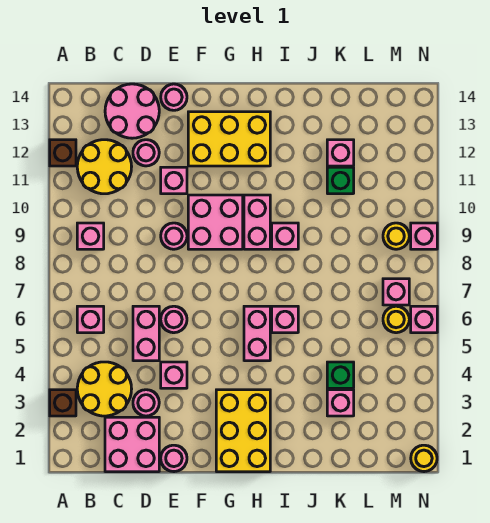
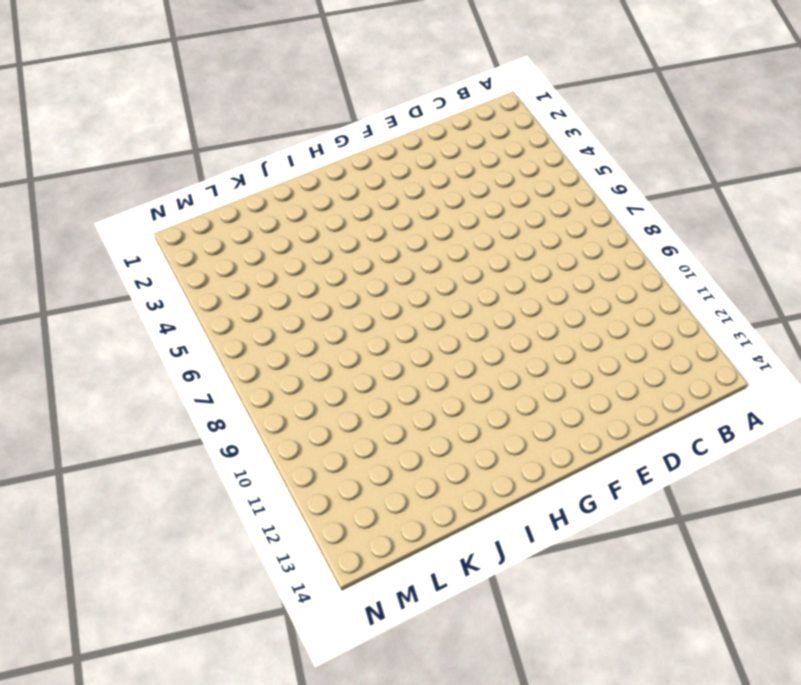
none -> brown brick A3 level 1
none -> brown brick A12 level 1
none -> yellow round brick B3:C4 level 1
none -> pink brick B6 level 1

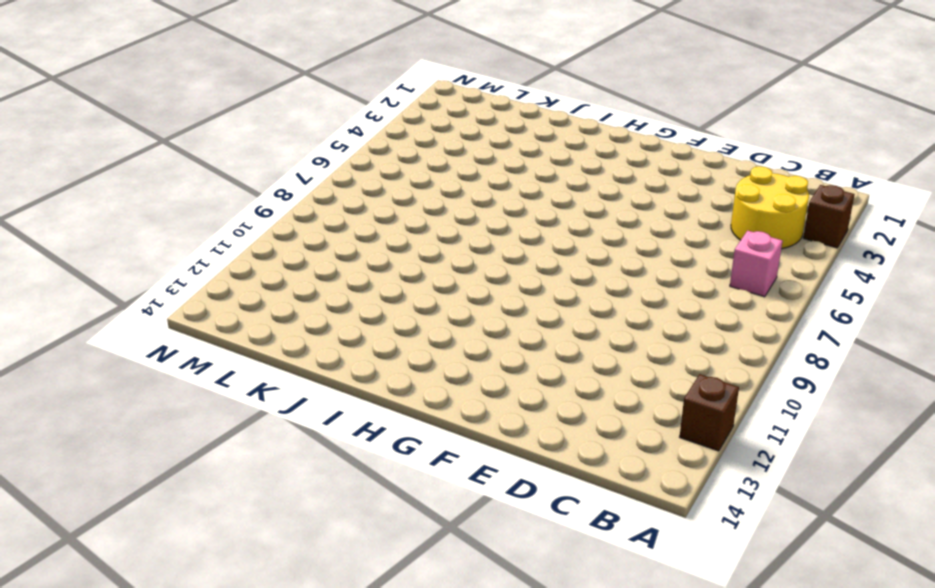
none -> pink brick B9 level 1
none -> yellow round brick B11:C12 level 1
none -> pink brick C1:D2 level 1
none -> pink round brick C13:D14 level 1

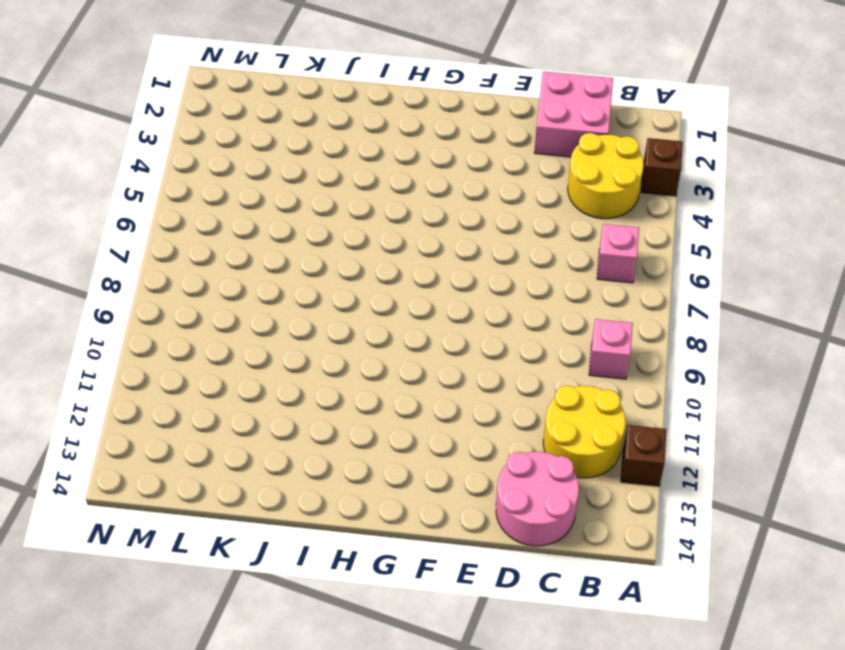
none -> pink round brick D3 level 1
none -> pink brick D5:D6 level 1
none -> pink round brick D12 level 1
none -> pink round brick E1 level 1

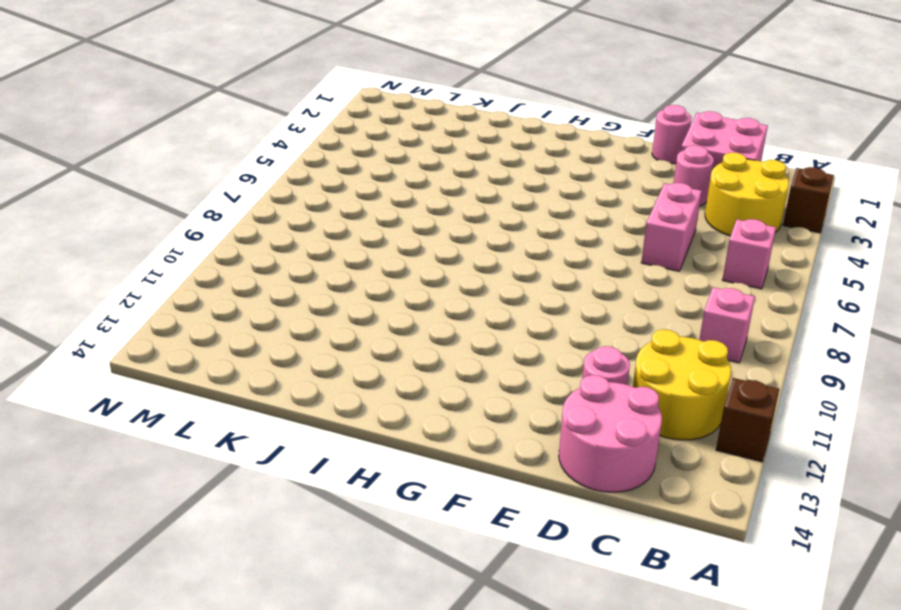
none -> pink brick E4 level 1
none -> pink round brick E6 level 1
none -> pink round brick E9 level 1
none -> pink brick E11 level 1

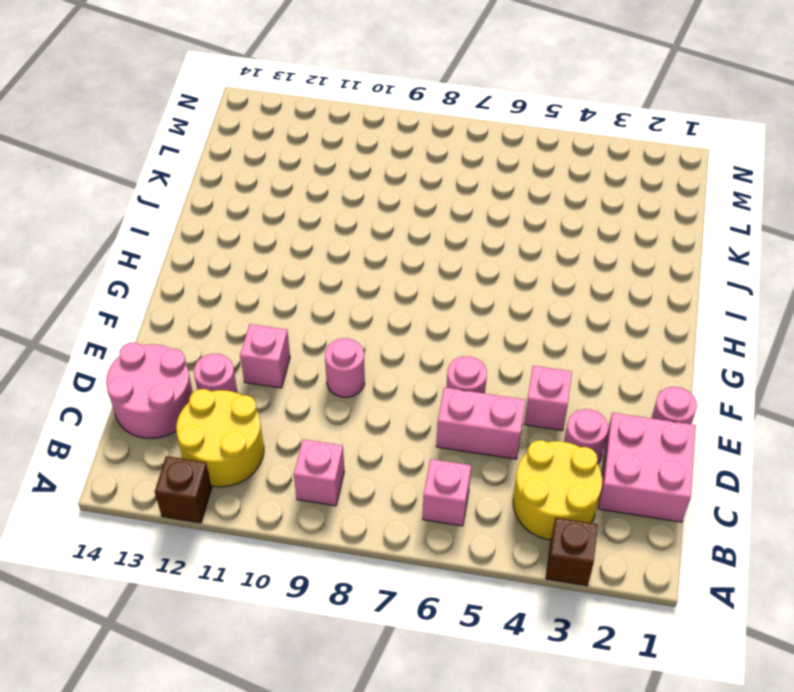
none -> pink round brick E14 level 1
none -> pink brick F9:G10 level 1
none -> yellow brick F12:H13 level 1
none -> yellow brick G1:H3 level 1

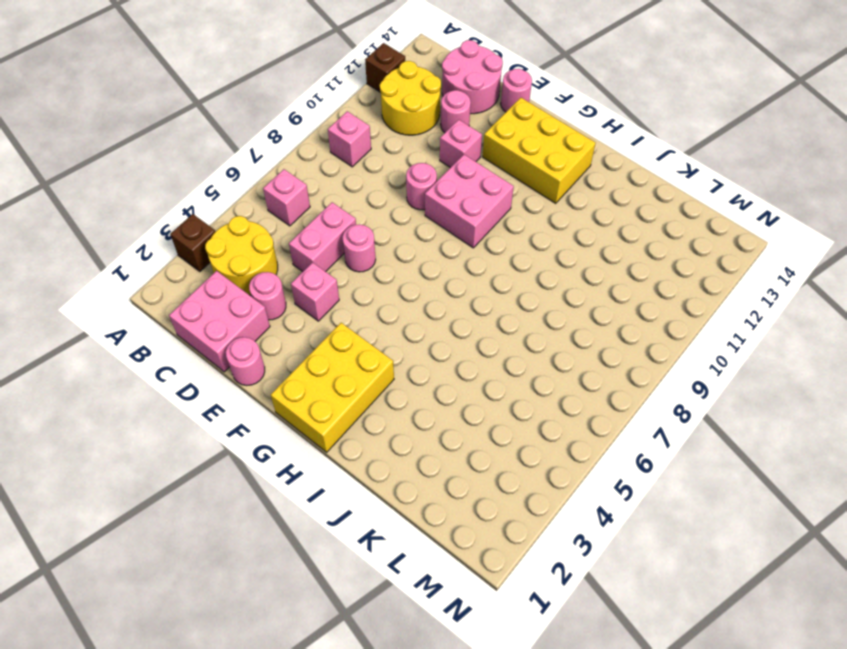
none -> pink brick H5:H6 level 1
none -> pink brick H9:H10 level 1
none -> pink brick I6 level 1
none -> pink brick I9 level 1

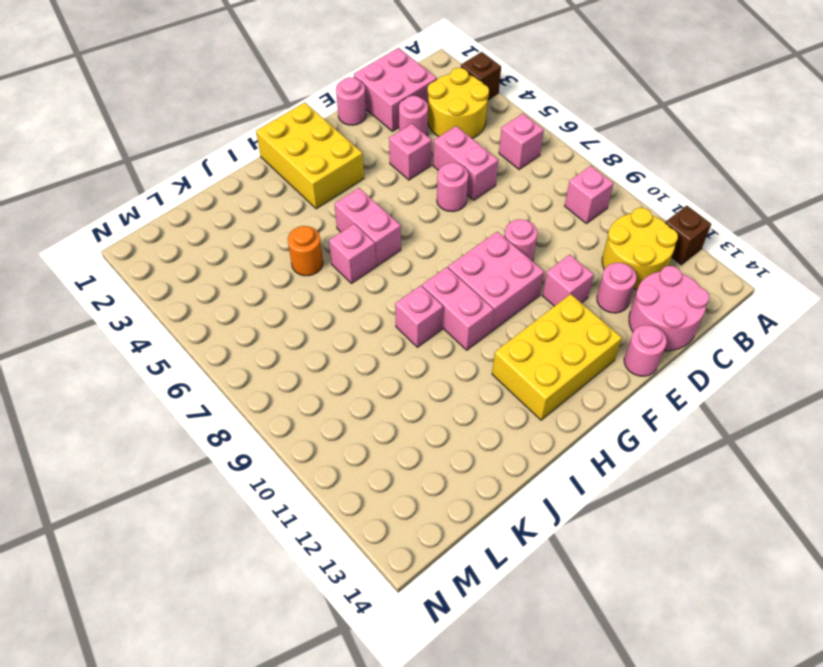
orange round brick J5 level 1 -> none
none -> pink brick K3 level 1
none -> green brick K4 level 1
none -> green brick K11 level 1
none -> pink brick K12 level 1

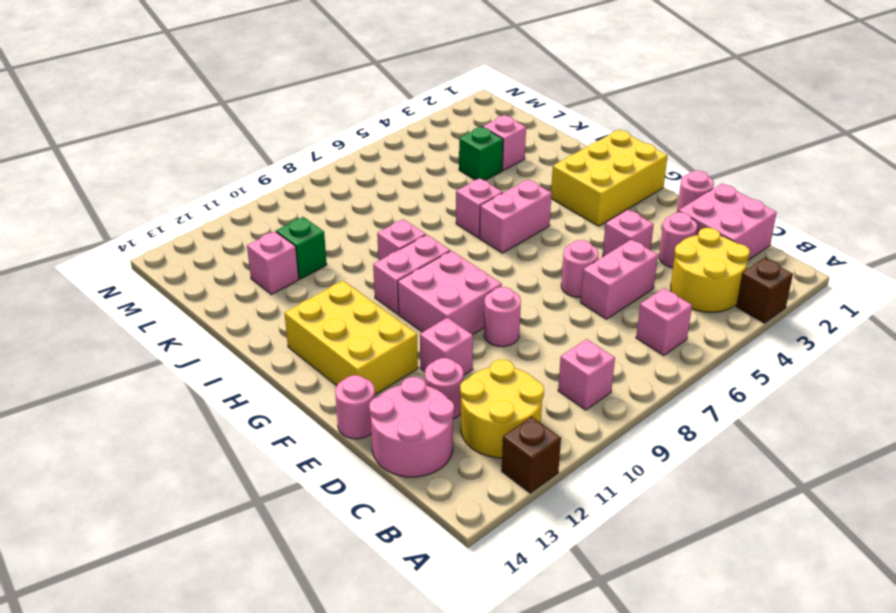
none -> yellow round brick M6 level 1
none -> pink brick M7 level 1
none -> yellow round brick M9 level 1
none -> yellow round brick N1 level 1

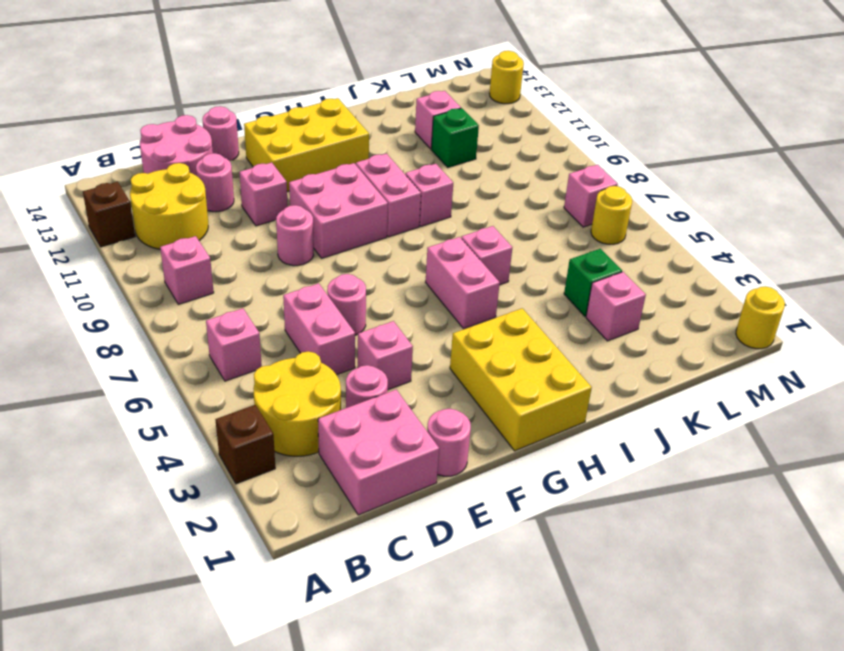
yellow round brick N13 level 1 -> yellow round brick M9 level 1
none -> pink brick N6 level 1
none -> pink brick N9 level 1

